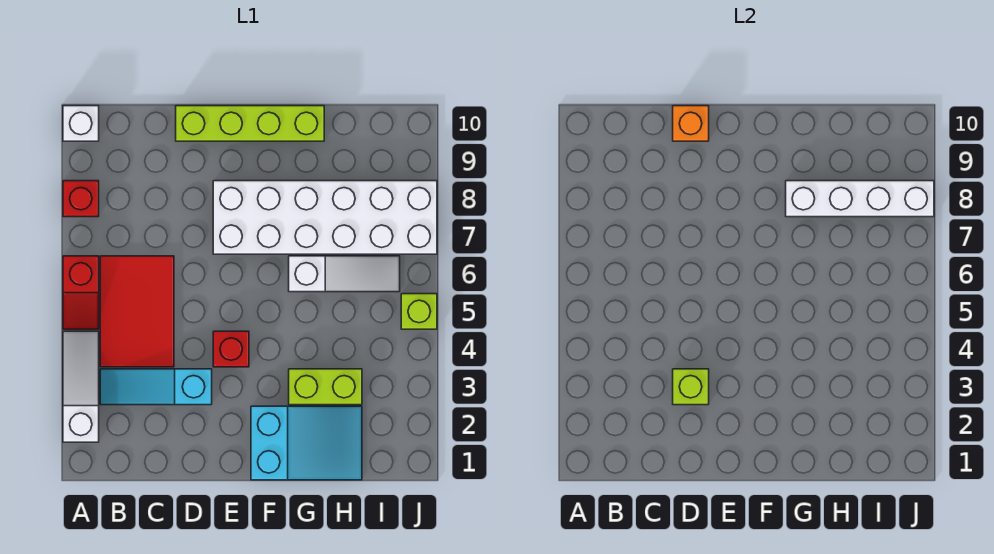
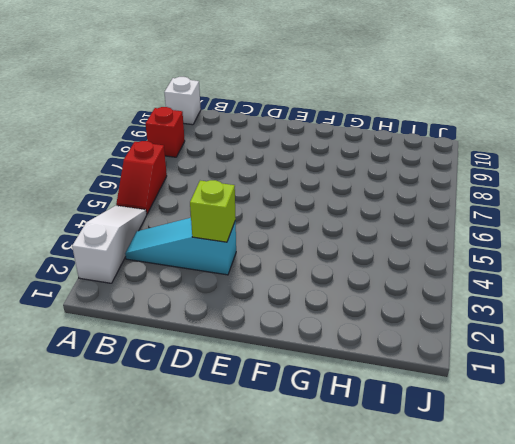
none -> red tile B4:C6 level 1
none -> lime brick D10:G10 level 1
none -> red brick E4 level 1

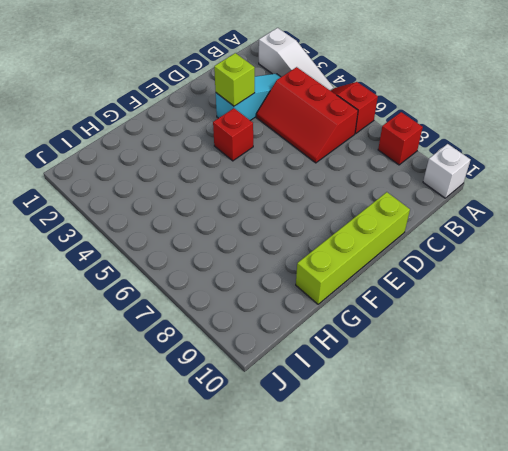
red slope B4:C6 level 1 top B -> red tile B4:C6 level 1
none -> white brick E7:J8 level 1
none -> cyan slope F1:H2 level 1 top F
none -> lime brick G3:H3 level 1

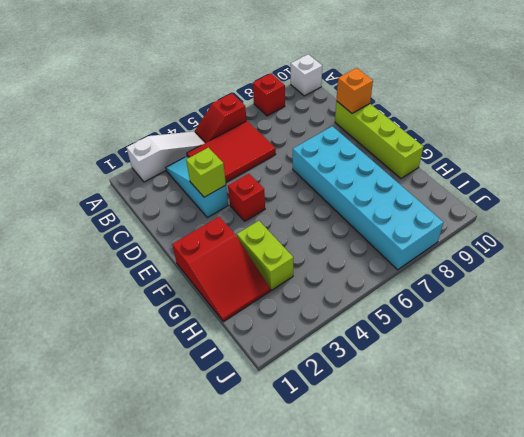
cyan brick E7:J8 level 1 -> white brick E7:J8 level 1
red slope F1:H2 level 1 top F -> cyan slope F1:H2 level 1 top F
none -> white slope G6:I6 level 1 top G
none -> lime brick J5 level 1
none -> white brick G8:J8 level 2

